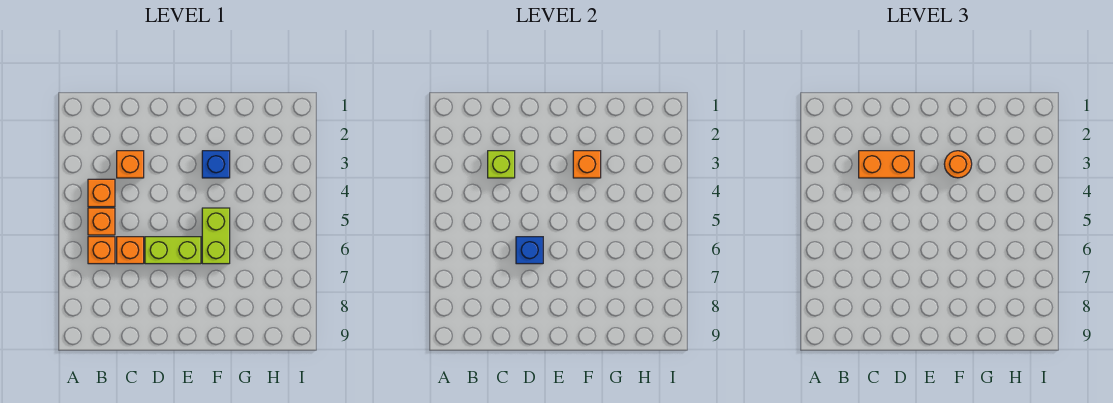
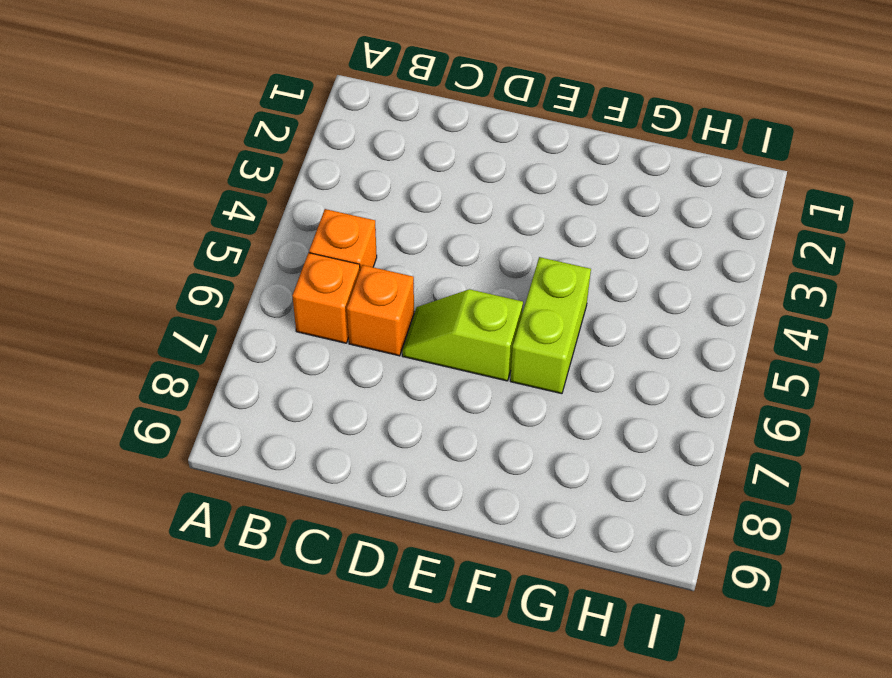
lime slope D6:E6 level 1 top E -> lime brick D6:E6 level 1
none -> orange brick B4 level 1
none -> orange brick C3 level 1
none -> blue brick F3 level 1

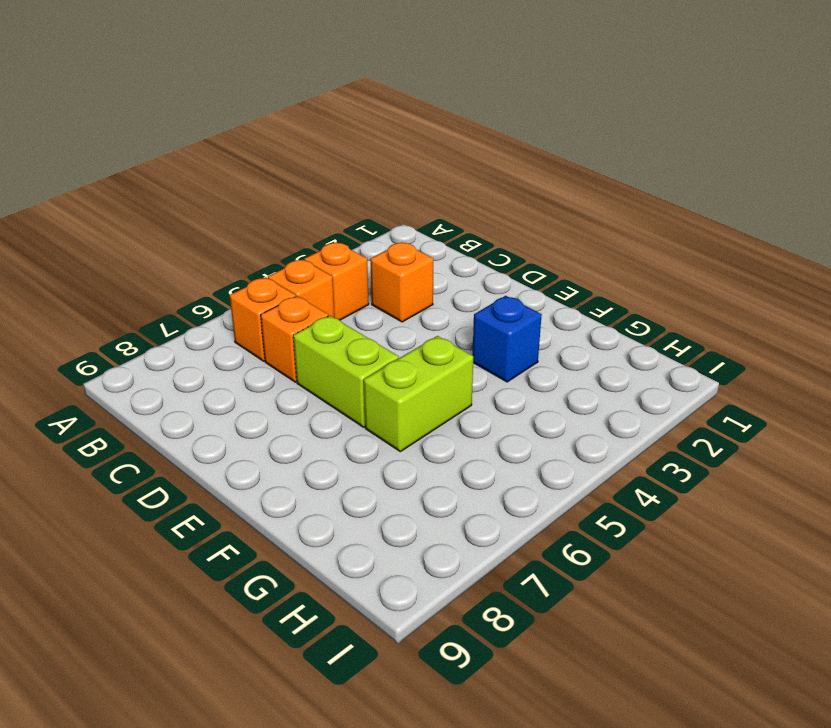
none -> lime brick C3 level 2
none -> blue brick D6 level 2
none -> orange brick F3 level 2

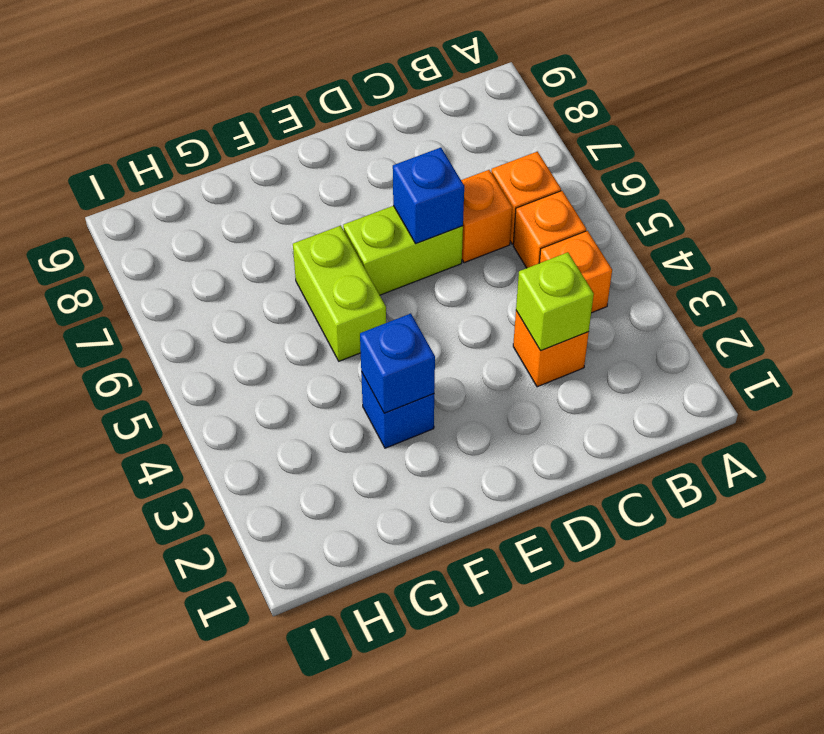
blue brick F3 level 2 -> orange brick F3 level 2
none -> orange brick C3:D3 level 3
none -> orange round brick F3 level 3

